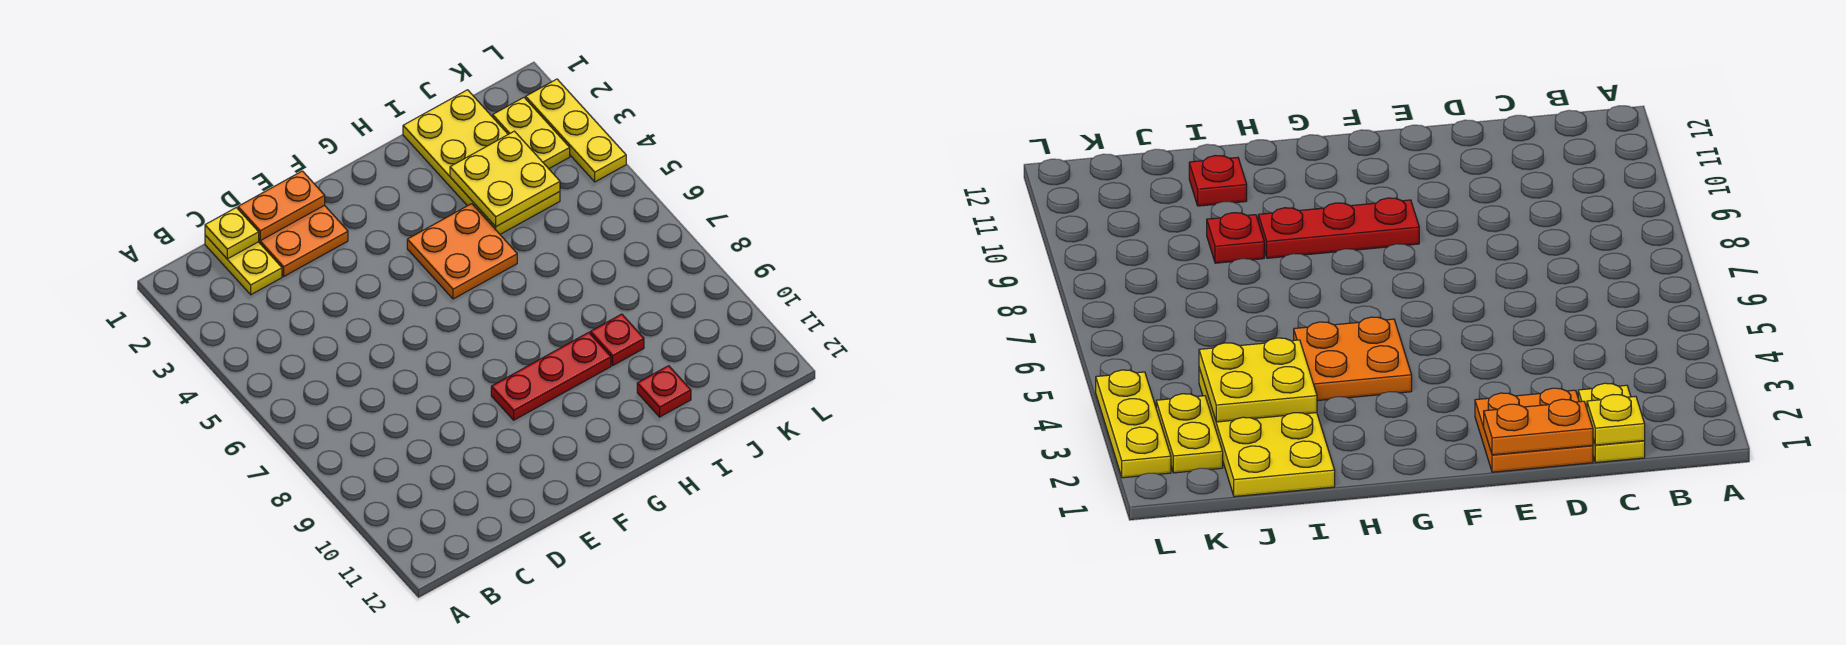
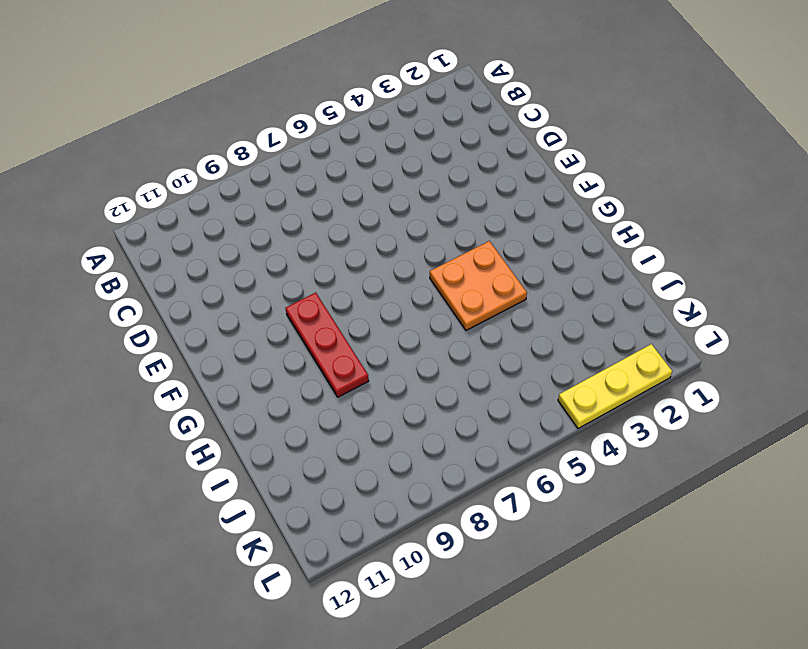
none -> yellow plate C1:C2 level 1
none -> orange plate D1:E2 level 1
none -> yellow plate I1:J4 level 1

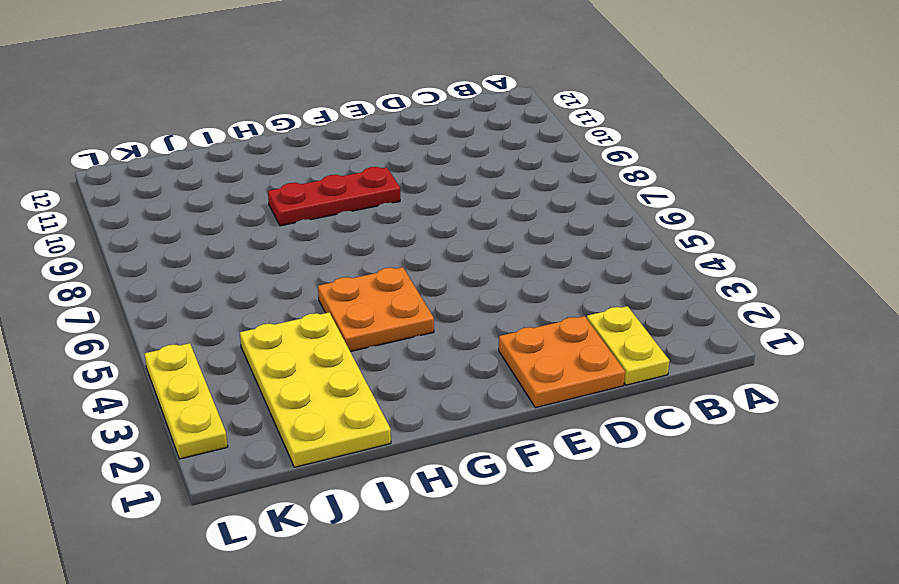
none -> red plate I9 level 1
none -> red plate I11 level 1
none -> yellow plate K2:K3 level 1

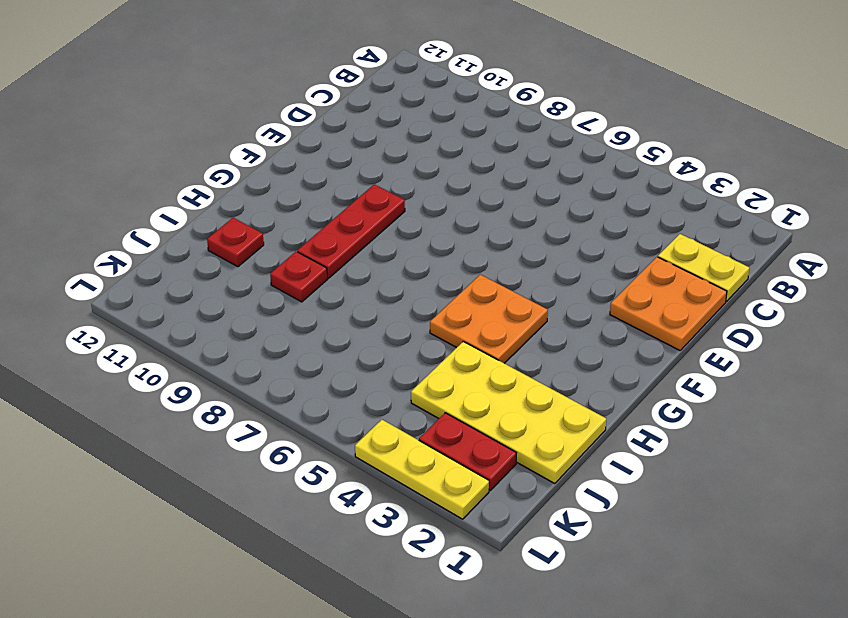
red plate K2:K3 level 1 -> yellow plate K2:K3 level 1
none -> yellow plate C1 level 2
none -> orange plate D1:E1 level 2
none -> yellow plate I3:J4 level 2

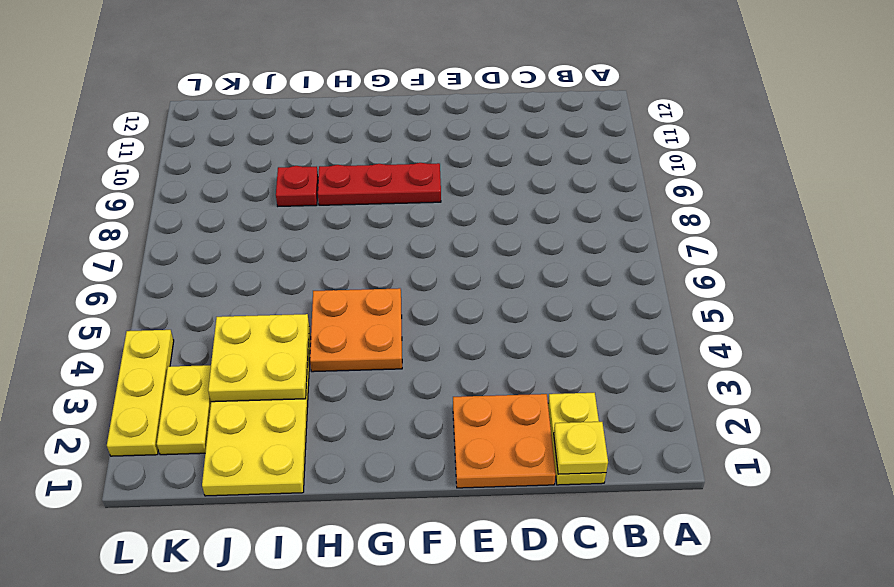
none -> red plate I11 level 1
none -> orange plate D1:E1 level 2

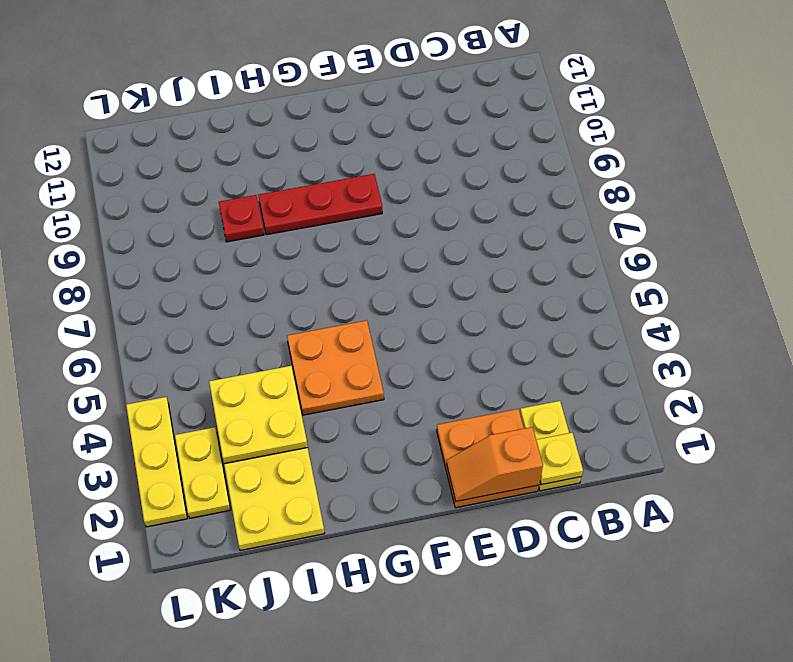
orange slope D1:E1 level 2 top D -> orange plate D1:E1 level 2
none -> red plate I11 level 1

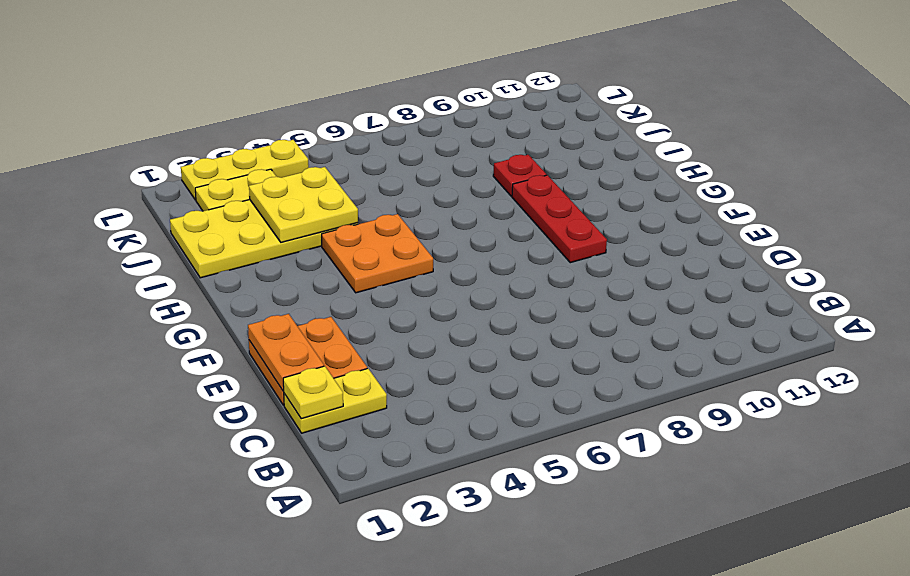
none -> red plate I11 level 1

